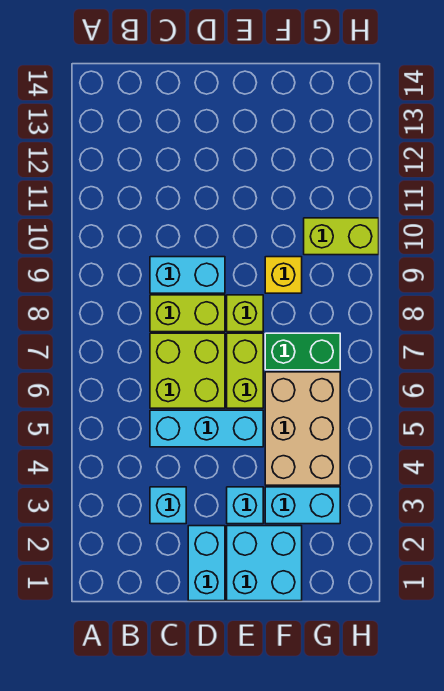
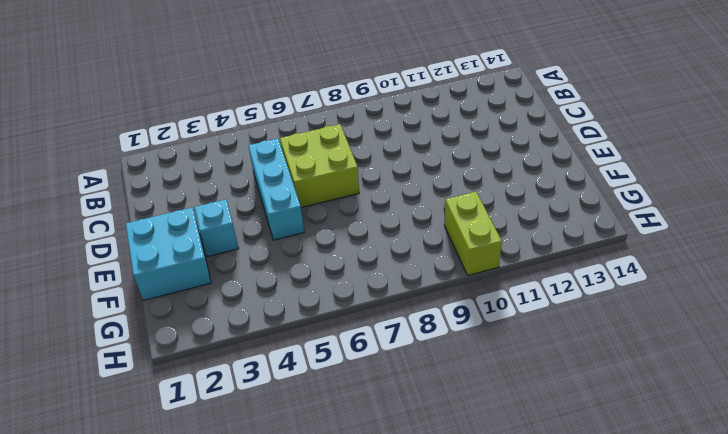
none -> cyan brick C3 level 1
none -> lime brick C8:D8 level 1
none -> cyan brick C9:D9 level 1

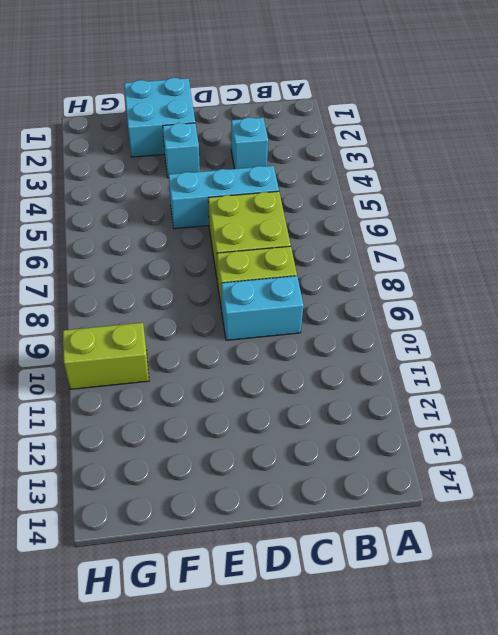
none -> cyan brick D1:D2 level 1
none -> lime brick E6:E7 level 1
none -> lime brick E8 level 1

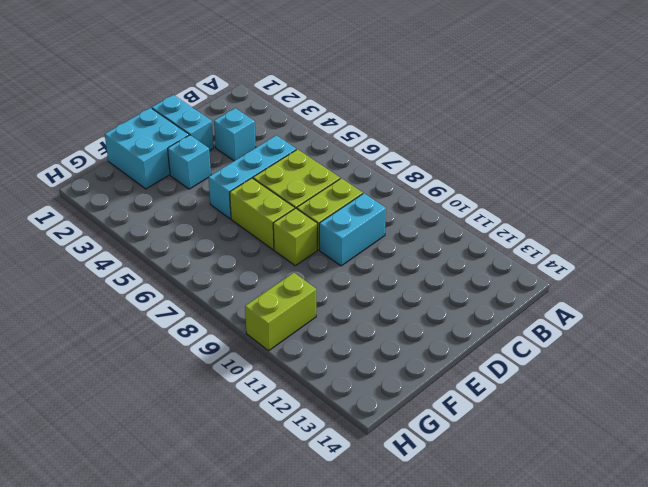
none -> cyan brick F3:G3 level 1
none -> tan brick F4:G6 level 1
none -> green brick F7:G7 level 1

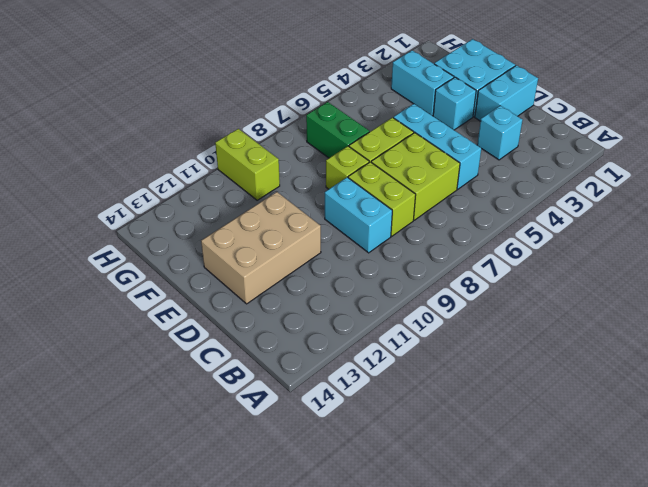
tan brick D11:E13 level 1 -> tan brick F4:G6 level 1
none -> yellow brick F9 level 1

